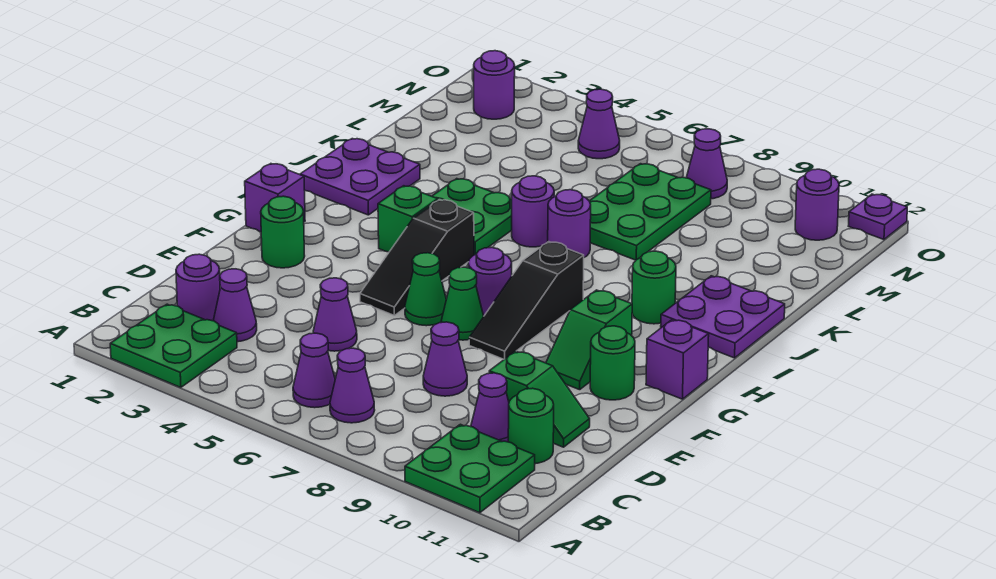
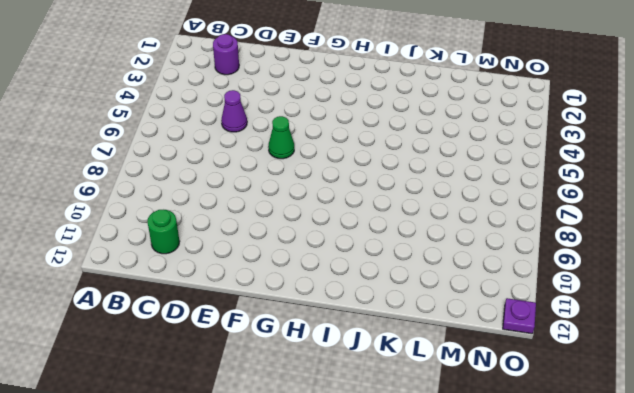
none -> green plate A2:B3 level 1
none -> green plate A10:B11 level 1
none -> purple cone B6 level 1
none -> purple cone B7 level 1

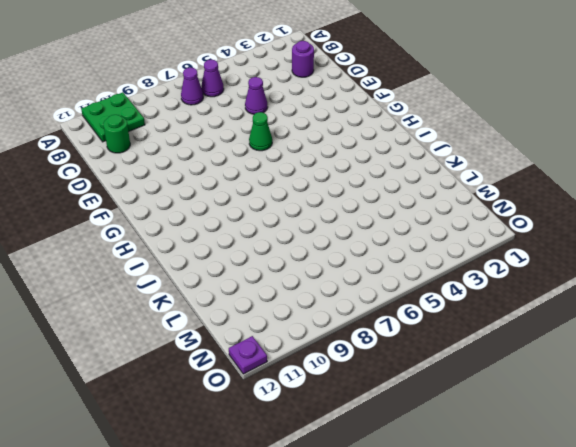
none -> green plate A2:B3 level 1
none -> purple cone C3 level 1
none -> purple cone C10 level 1
none -> purple cone D8 level 1

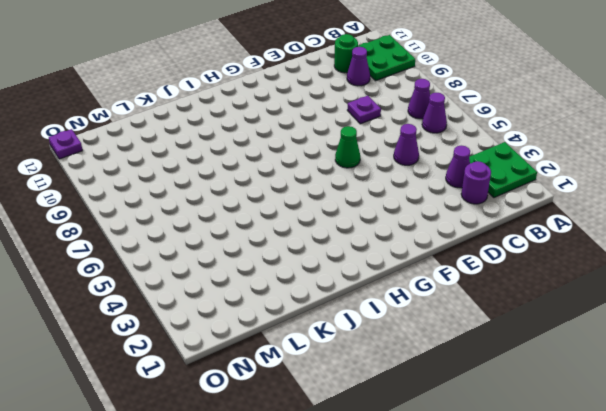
purple plate D8 level 1 -> purple cone D8 level 1
none -> green slope D10:D11 level 1 top 10
none -> green round brick F2 level 1
none -> black slope F5:H5 level 1 top H
none -> green cone F7 level 1

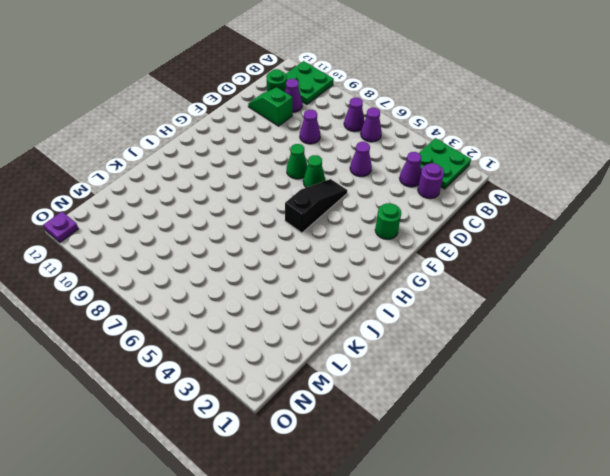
none -> black slope F8:H8 level 1 top H
none -> green slope F10:G10 level 1 top G
none -> green round brick F11 level 1
none -> purple brick G1 level 1

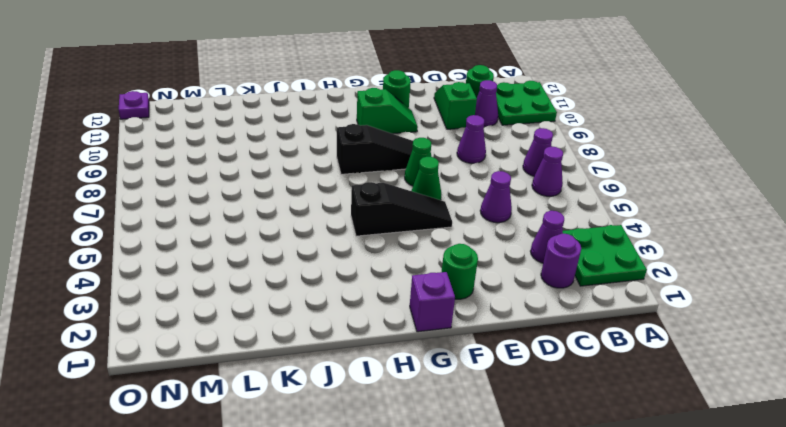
none -> purple round brick G7 level 1
none -> purple brick G12 level 1
none -> green brick H4 level 1
none -> purple plate I1:J2 level 1

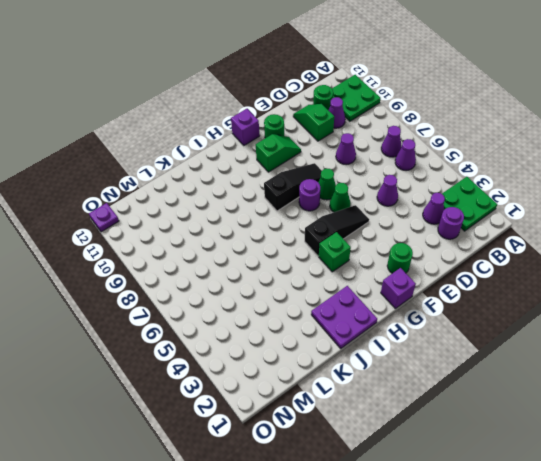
none -> green plate I4:J5 level 1
none -> green round brick I10 level 1
none -> purple plate I11:J12 level 1
none -> purple round brick J6 level 1

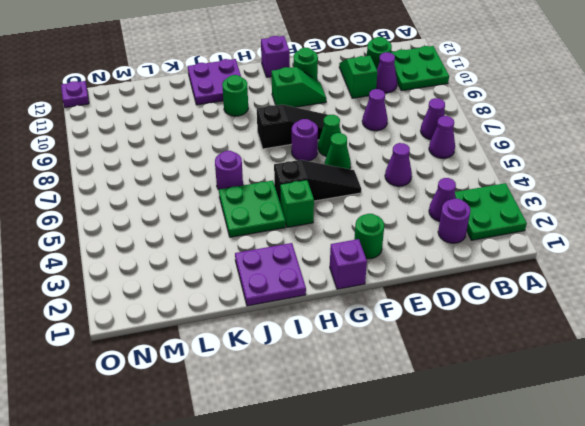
none -> purple round brick J7 level 1
none -> green plate K7:M8 level 1
none -> purple round brick N2 level 1
none -> purple cone N5 level 1

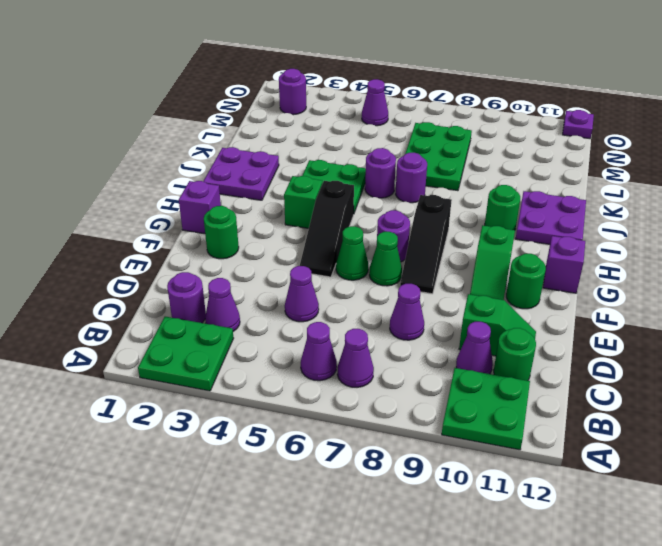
none -> purple cone N8 level 1
none -> purple round brick N11 level 1

